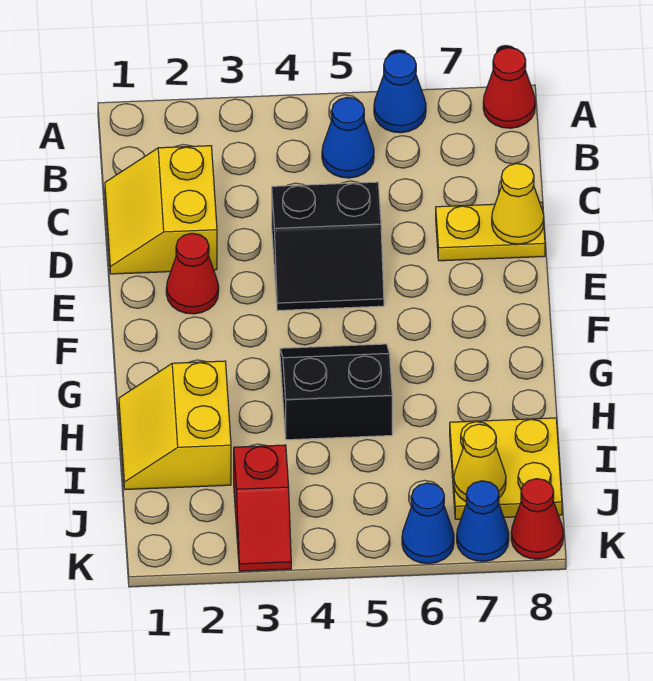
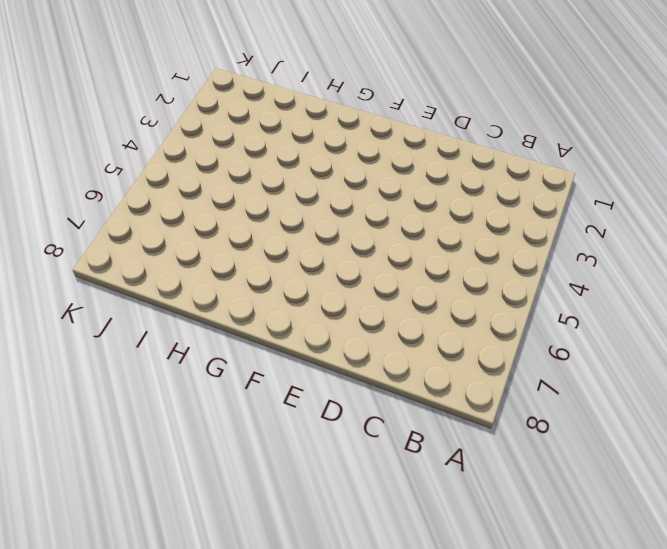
none -> blue cone A6 level 1
none -> red cone A8 level 1
none -> blue cone B5 level 1

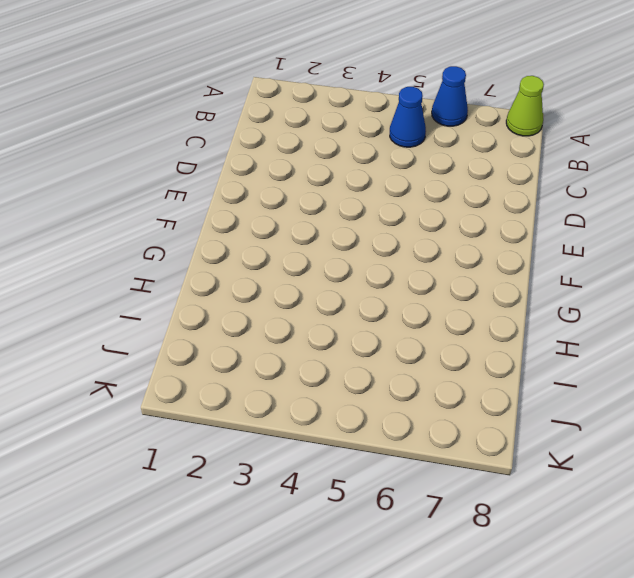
lime cone A8 level 1 -> red cone A8 level 1
none -> yellow slope C1:D2 level 1 top 2
none -> black slope D4:E5 level 1 top D
none -> yellow plate D7:D8 level 1

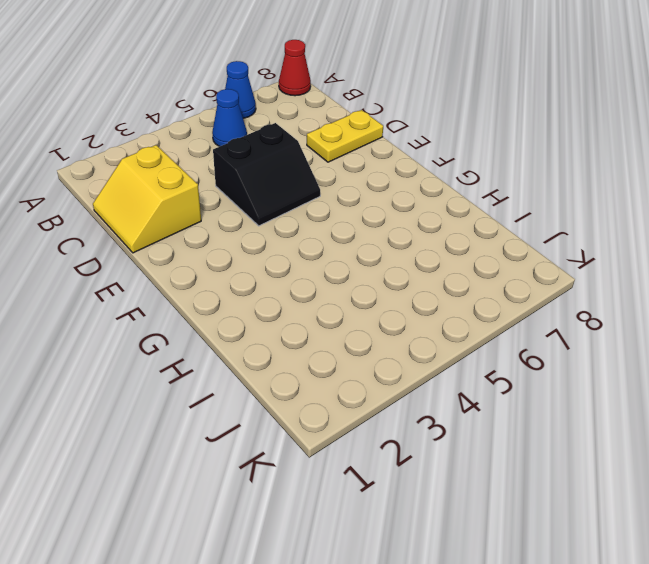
none -> red cone E2 level 1
none -> black slope G4:H5 level 1 top H
none -> yellow slope H1:I2 level 1 top 2

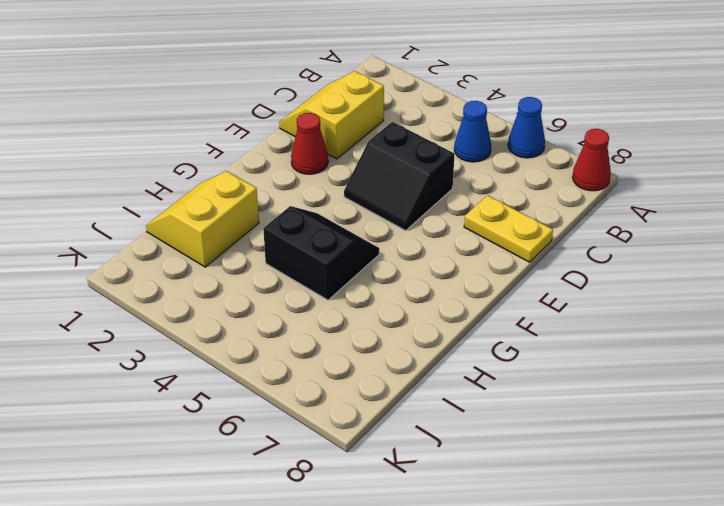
none -> yellow plate I7:J8 level 1
none -> red slope J3:K3 level 1 top J
none -> blue cone K6 level 1

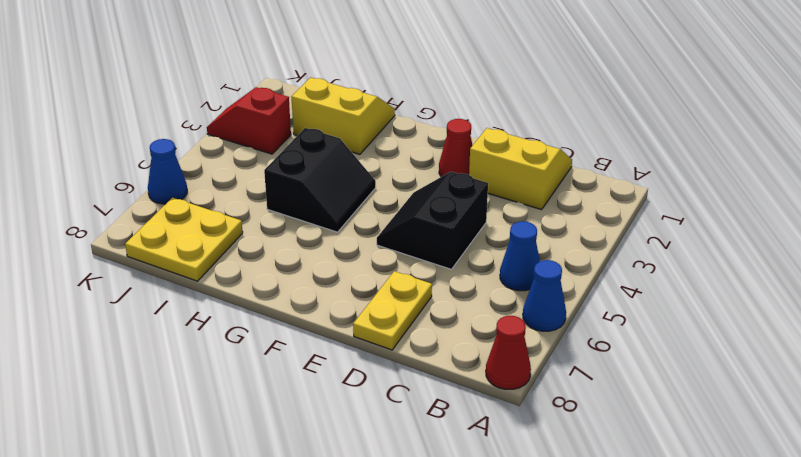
none -> blue cone K7 level 1
none -> red cone K8 level 1
none -> yellow cone D8 level 2

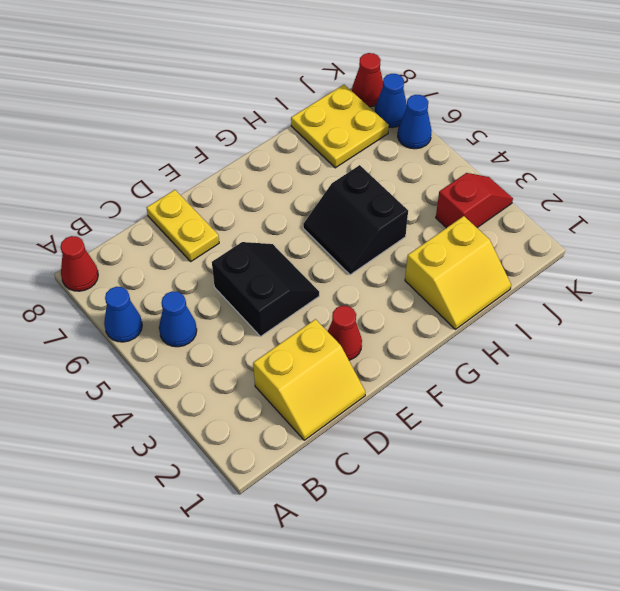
none -> yellow cone D8 level 2
none -> yellow cone J7 level 2

